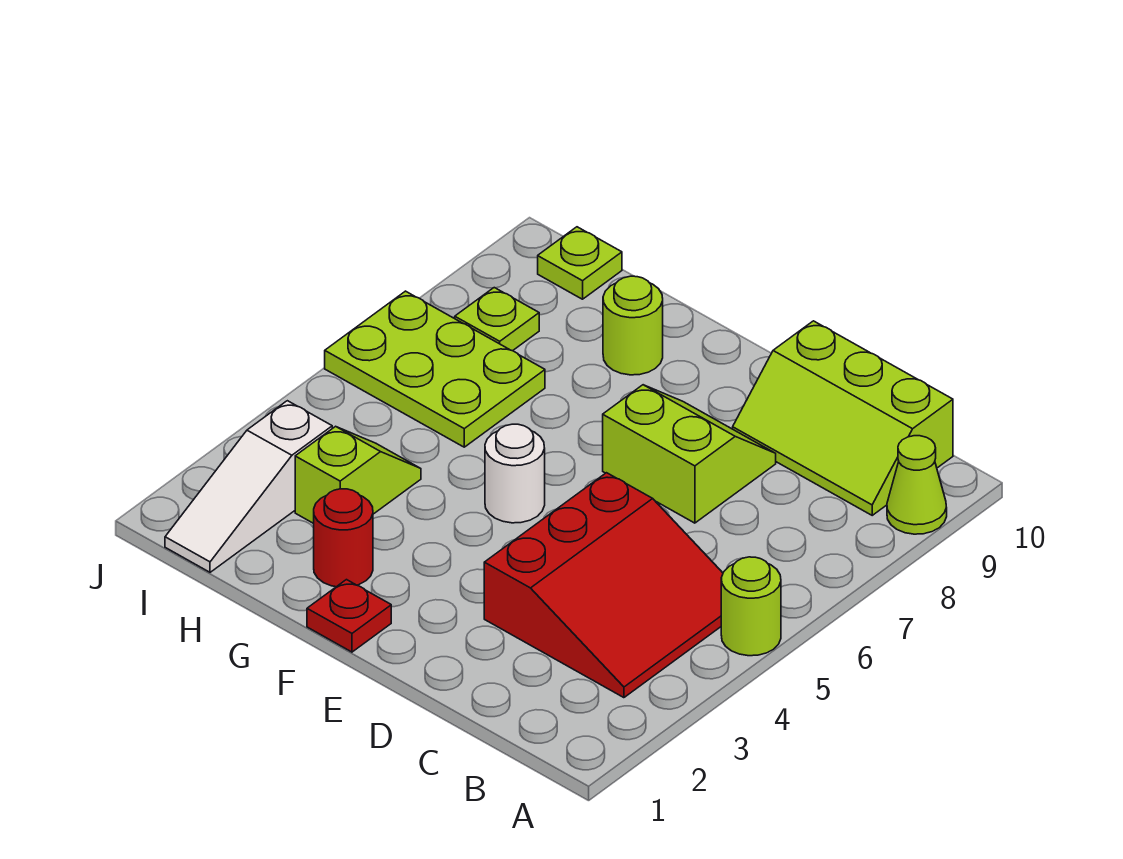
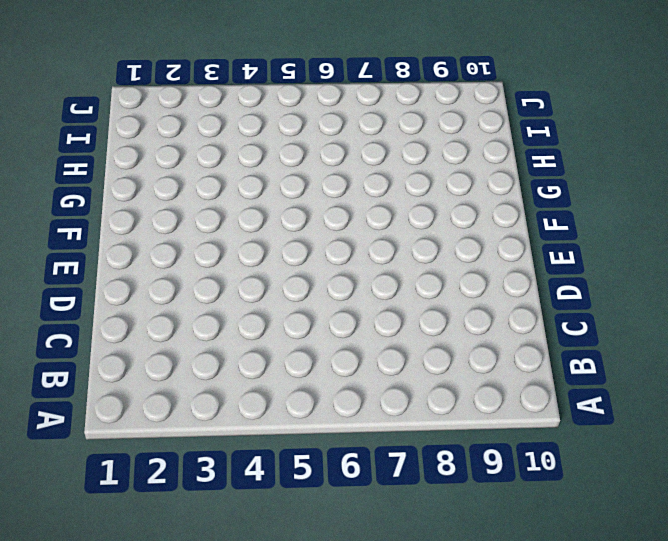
none -> lime round brick A5 level 1
none -> lime cone A9 level 1
none -> red slope B3:D5 level 1 top D

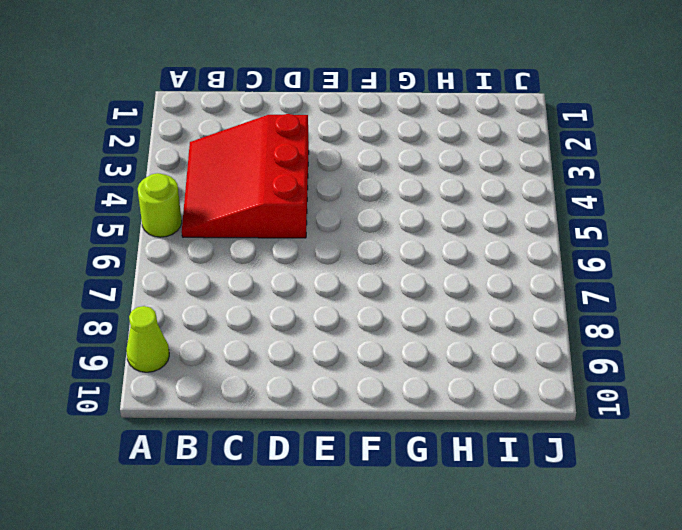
none -> lime slope B9:D10 level 1 top 10
none -> lime slope D7:E8 level 1 top 7
none -> red plate F1 level 1

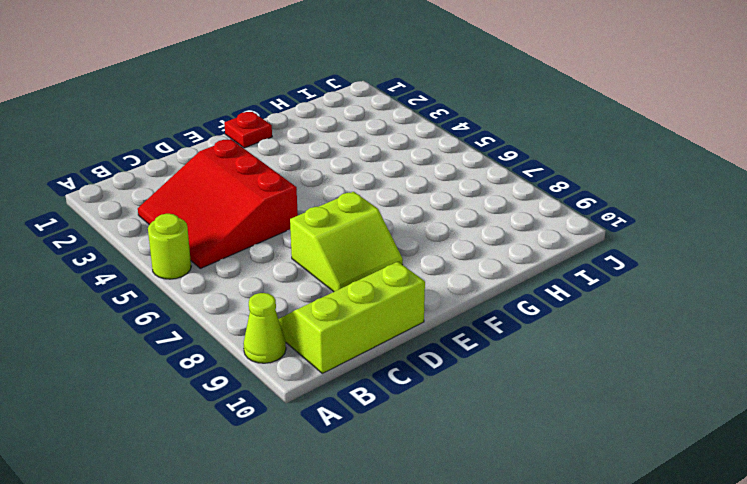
none -> white round brick F5 level 1
none -> red round brick G2 level 1
none -> lime round brick G9 level 1

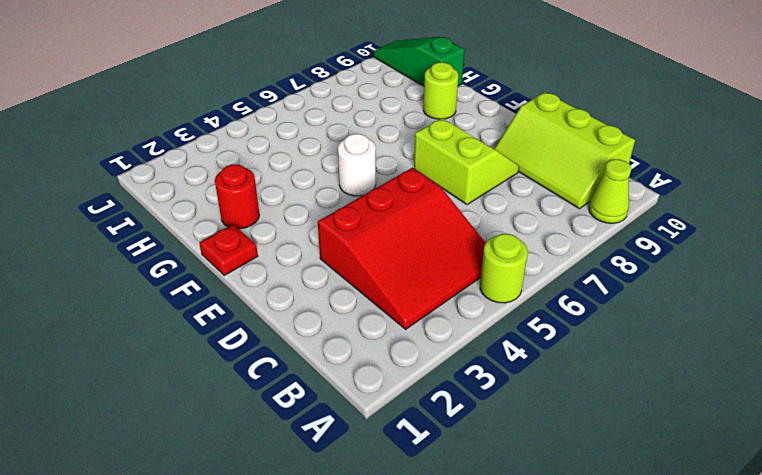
green slope H10:J10 level 1 top H -> lime plate I10 level 1
none -> lime slope H3:H4 level 1 top 3
none -> lime plate H6:J7 level 1
none -> white slope I1:I3 level 1 top 3

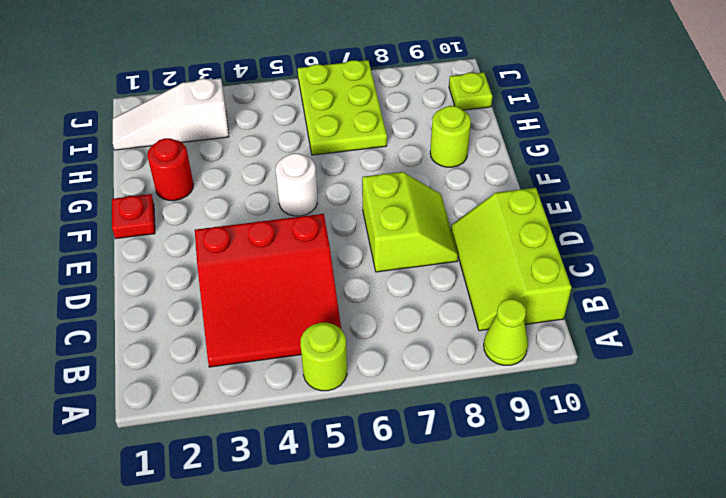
none -> lime slope H3:H4 level 1 top 3
none -> lime plate I8 level 1

